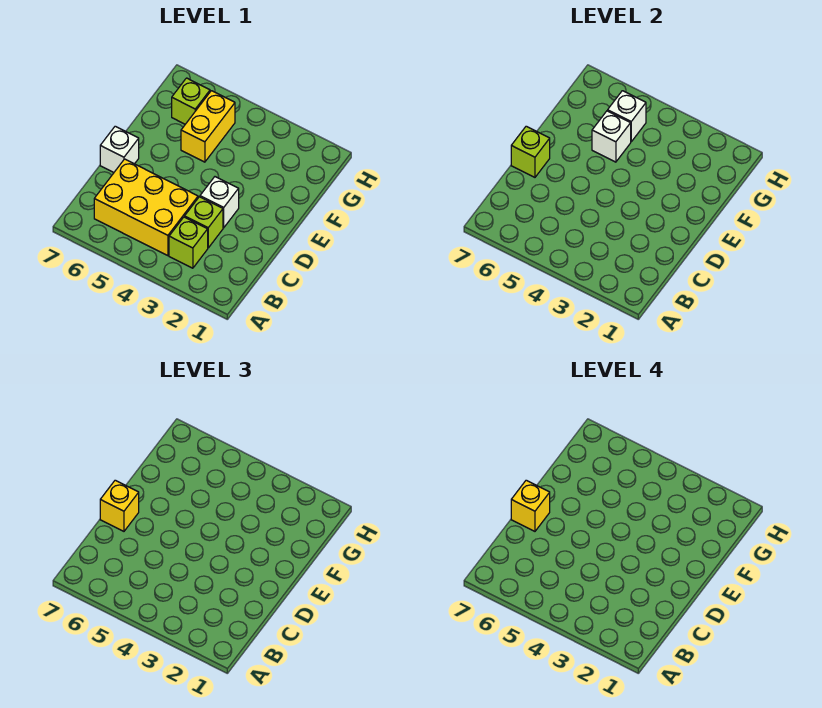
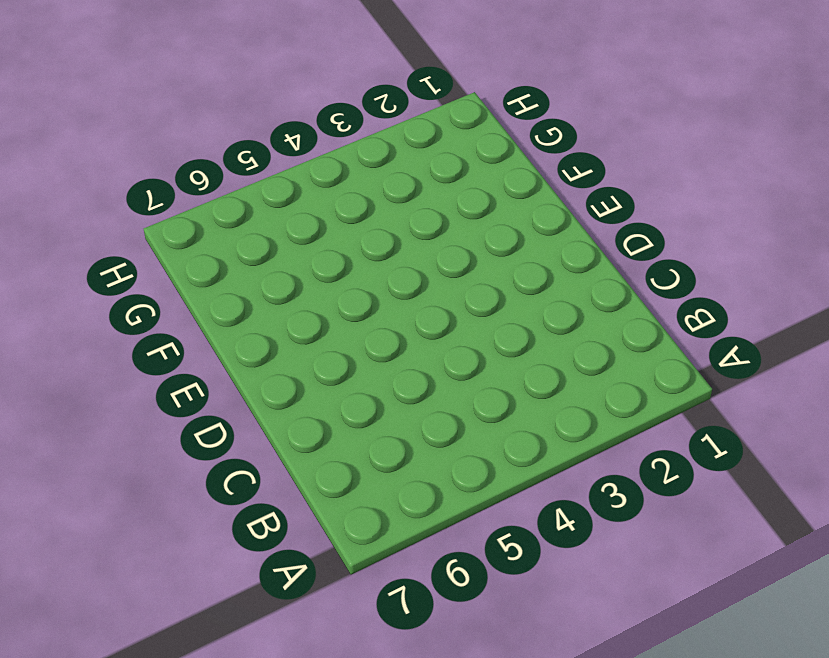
none -> lime brick B3 level 1
none -> yellow brick B4:C6 level 1
none -> lime brick C3 level 1

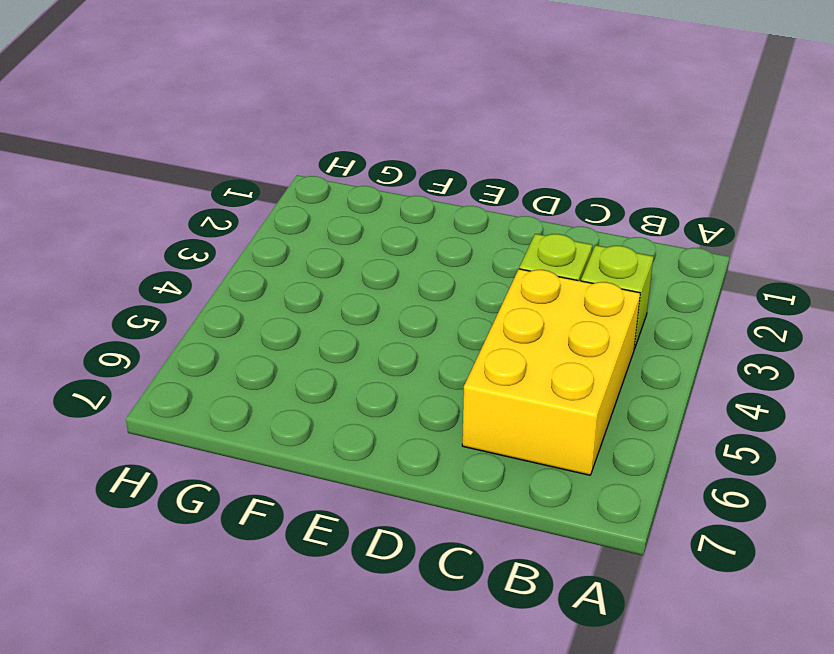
none -> white brick D3 level 1
none -> white brick D7 level 1
none -> yellow brick F5:G5 level 1

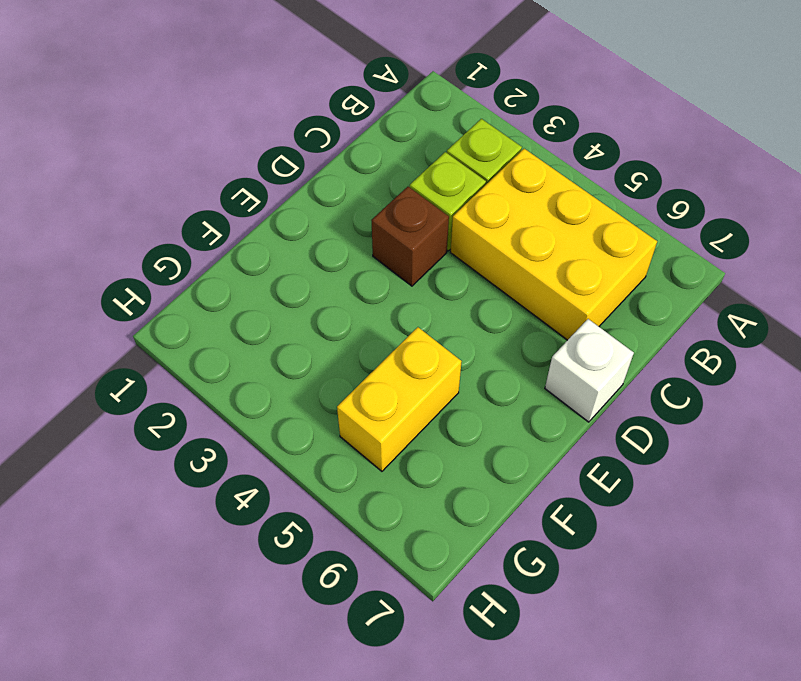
brown brick D3 level 1 -> white brick D3 level 1
none -> lime brick G6 level 1
none -> lime brick D7 level 2
none -> white brick F5 level 2

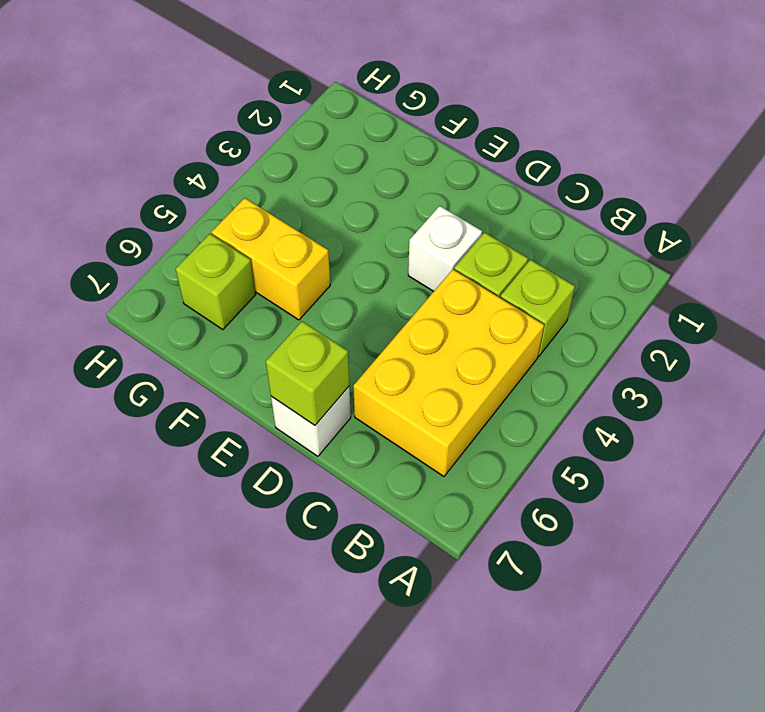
none -> white brick F5 level 2
none -> white brick G5 level 2
none -> yellow brick D7 level 3

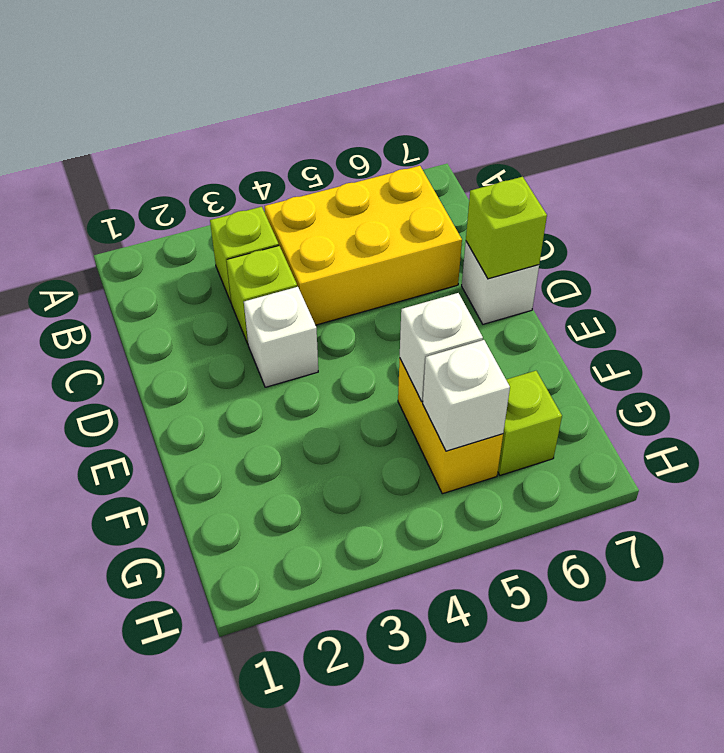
none -> yellow brick D7 level 3
none -> yellow brick D7 level 4

